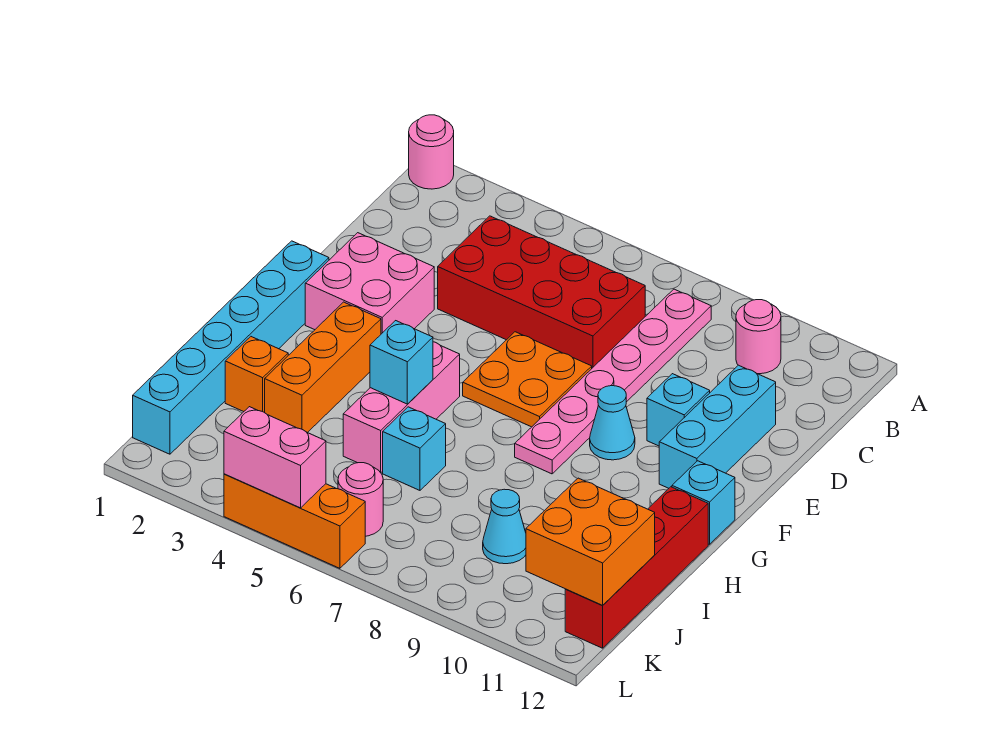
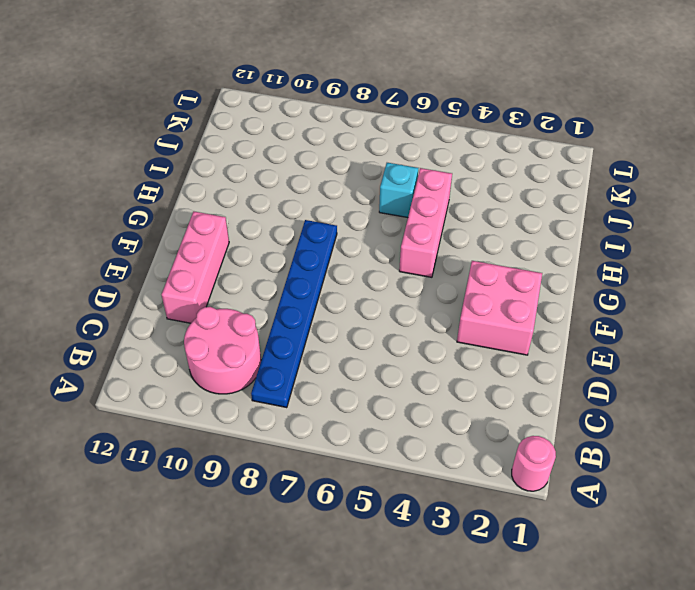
blue plate B8:G8 level 1 -> pink plate B8:G8 level 1
pink round brick B9:C10 level 1 -> pink round brick B10 level 1
pink brick D11:F11 level 1 -> cyan brick D11:F11 level 1
none -> red brick C4:D7 level 1
none -> orange plate E6:F7 level 1
none -> cyan brick E10 level 1

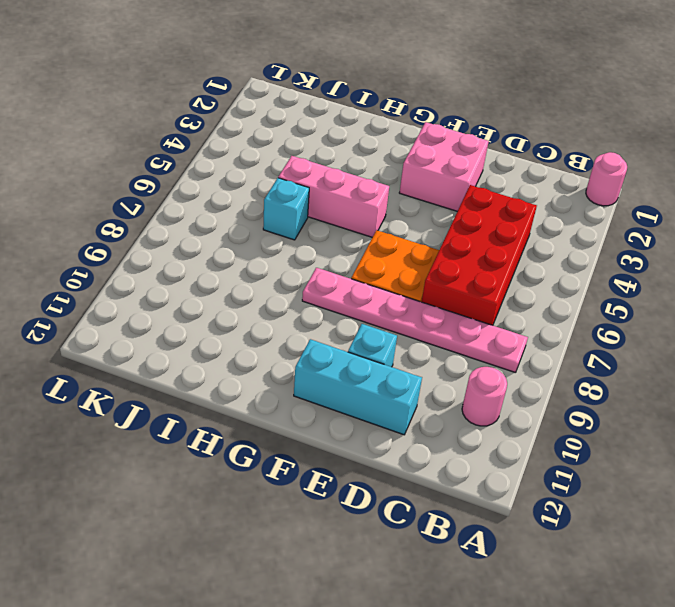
none -> cyan brick F1:K1 level 1
none -> cyan cone F9 level 1
none -> orange brick G3:I3 level 1

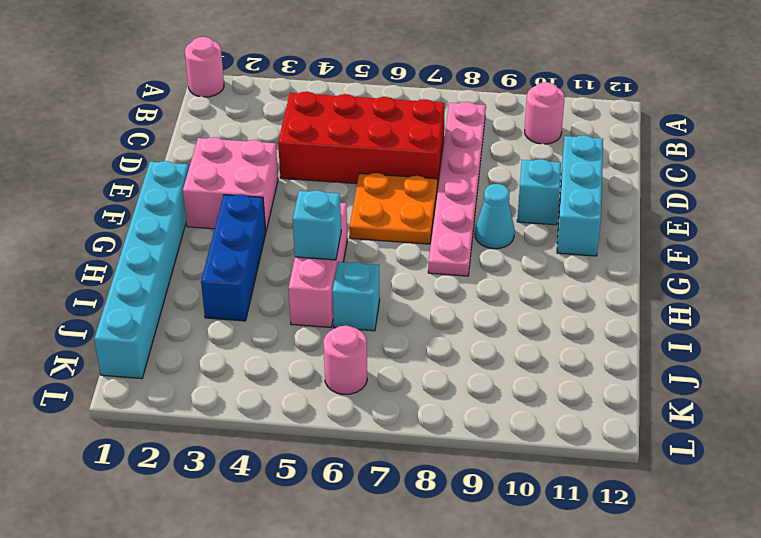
blue brick G3:I3 level 1 -> orange brick G3:I3 level 1
none -> cyan brick G12 level 1
none -> red brick H12:K12 level 1
none -> orange brick I2 level 1

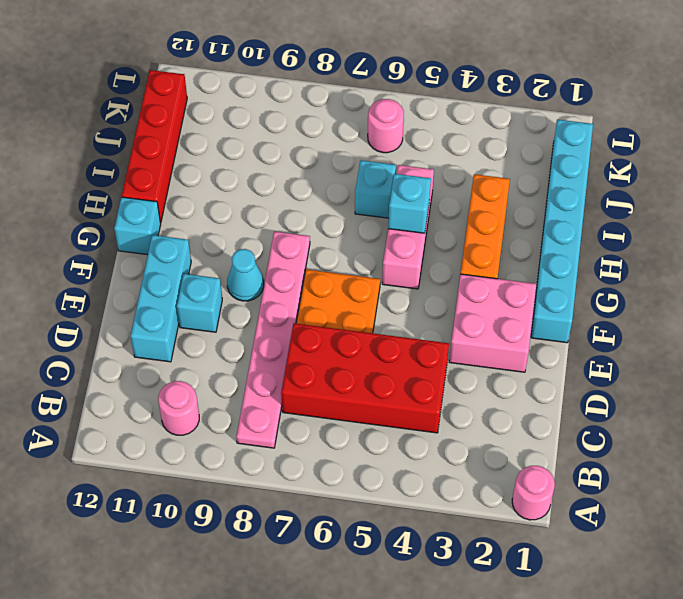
none -> orange brick I2 level 1
none -> cyan cone J9 level 1
none -> orange brick L4:L6 level 1

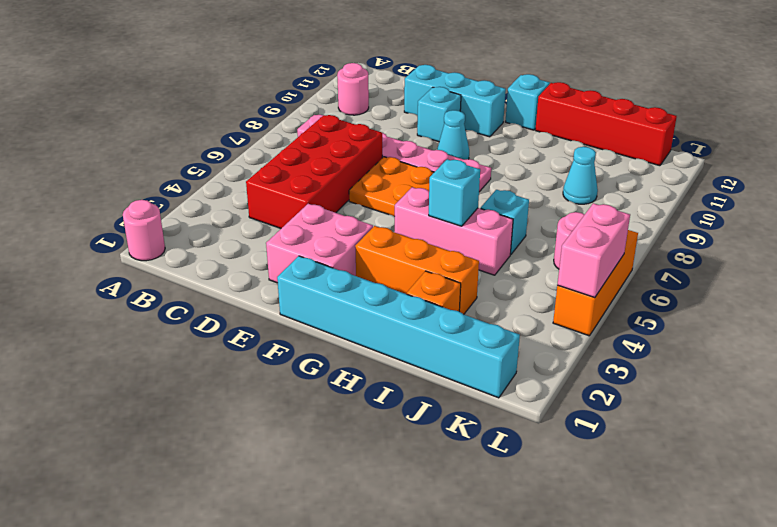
none -> orange brick J11:K12 level 2

